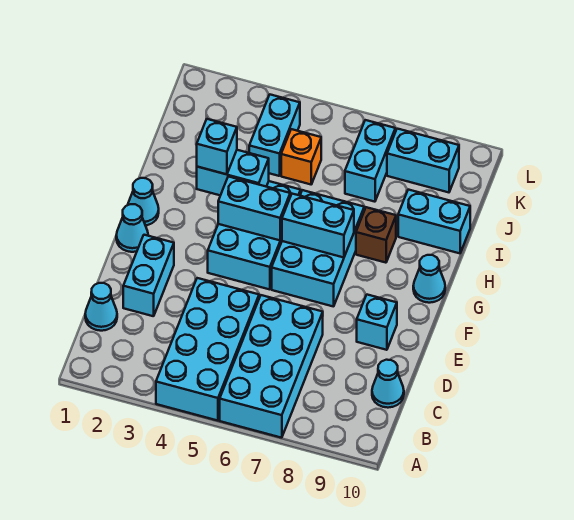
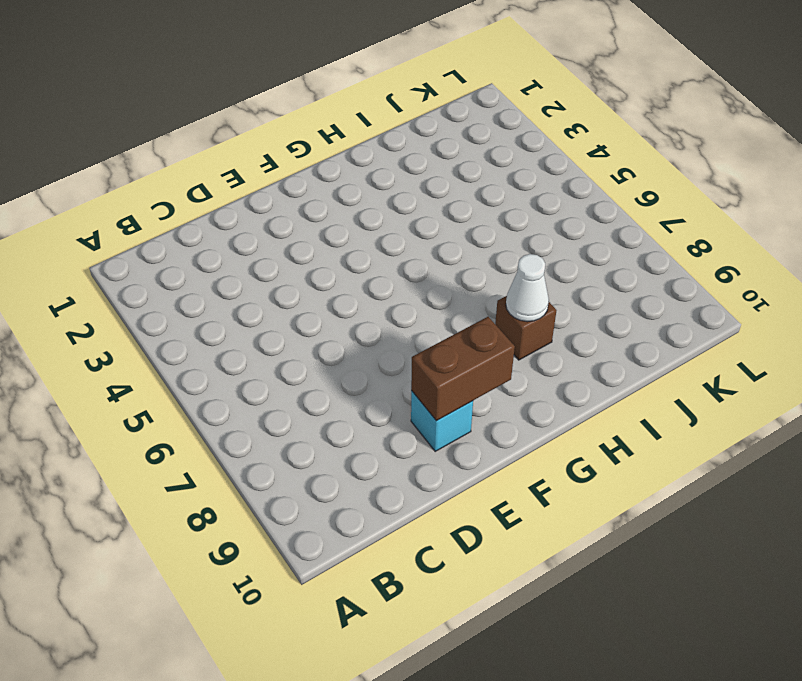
brown brick E9:F9 level 2 -> none
white cone H8 level 2 -> none
none -> cyan brick A4:D5 level 1
none -> cyan brick A6:D7 level 1
none -> cyan cone C1 level 1

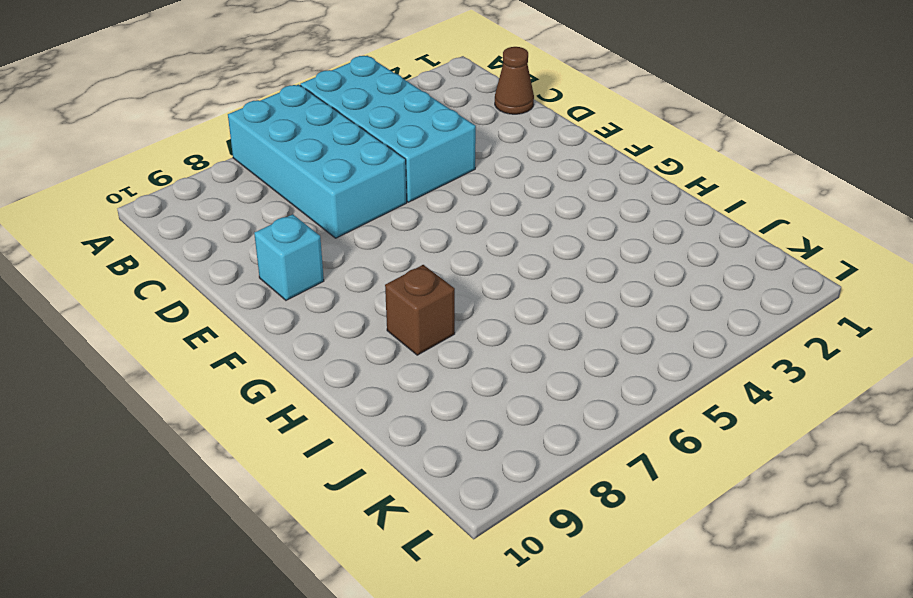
brown cone C1 level 1 -> cyan cone C1 level 1
none -> cyan cone C10 level 1
none -> cyan brick D2:E2 level 1
none -> cyan cone F1 level 1

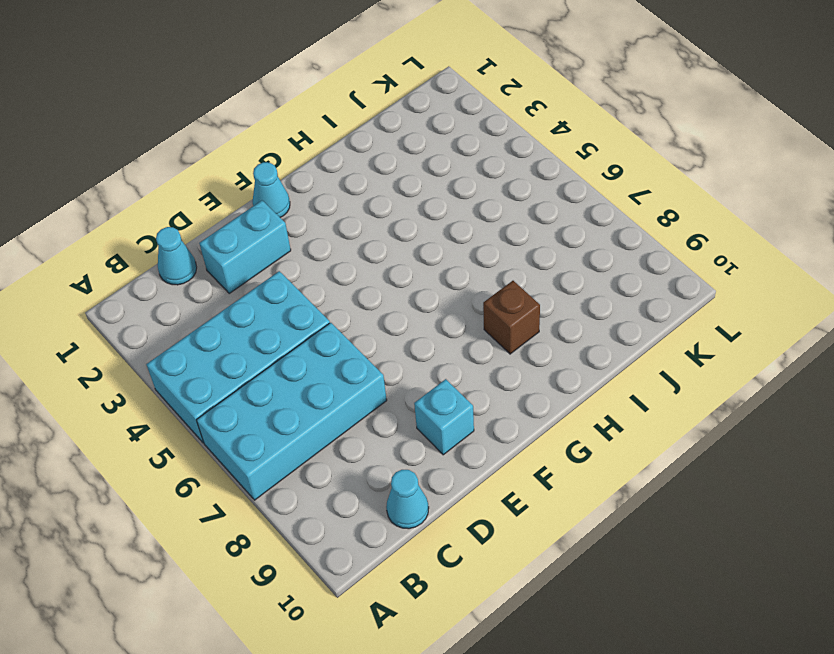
none -> cyan brick F4:H5 level 1
none -> cyan brick F6:H7 level 1
none -> cyan cone G1 level 1

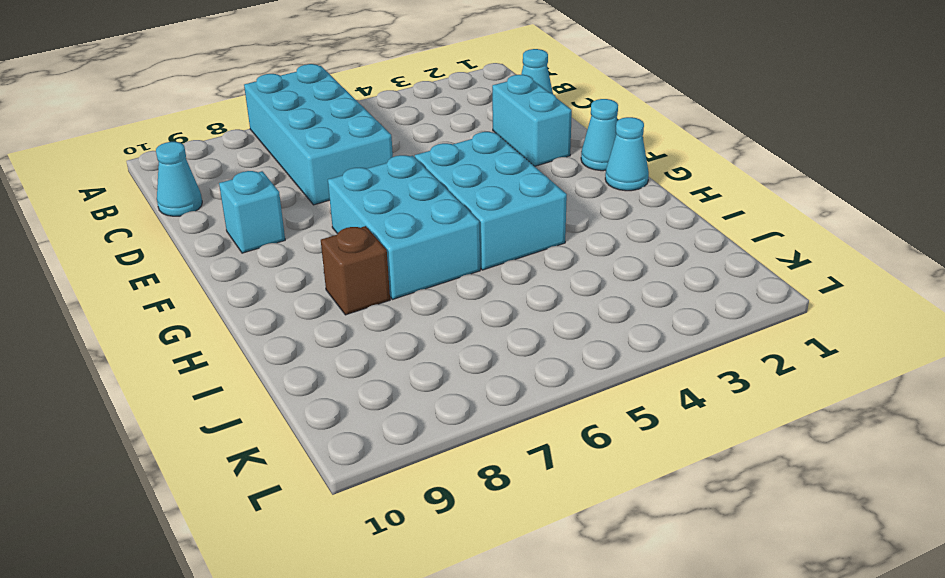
none -> cyan brick A4:D5 level 1
none -> cyan cone G10 level 1
none -> cyan brick I9:I10 level 1

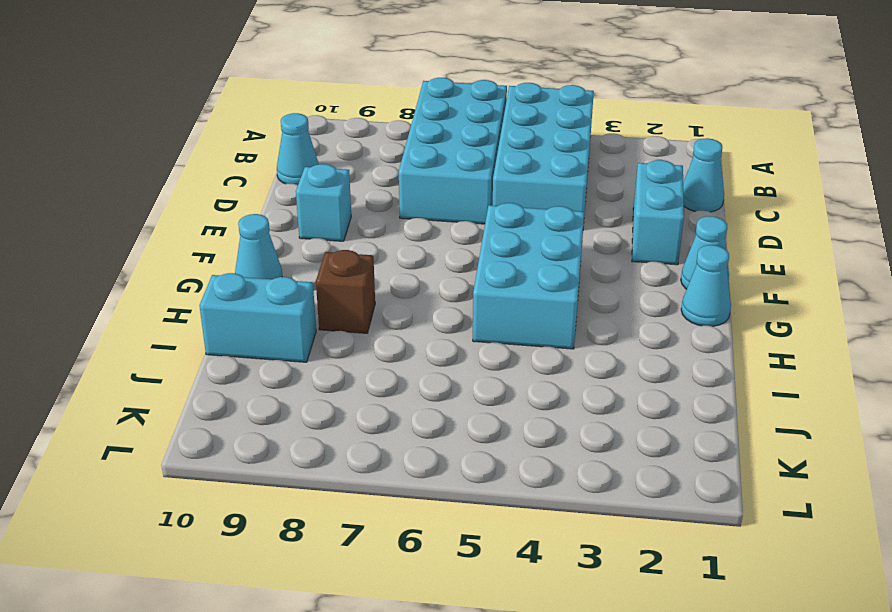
none -> cyan brick F6:H7 level 1
none -> cyan brick J4:K4 level 1
none -> orange brick J5 level 1

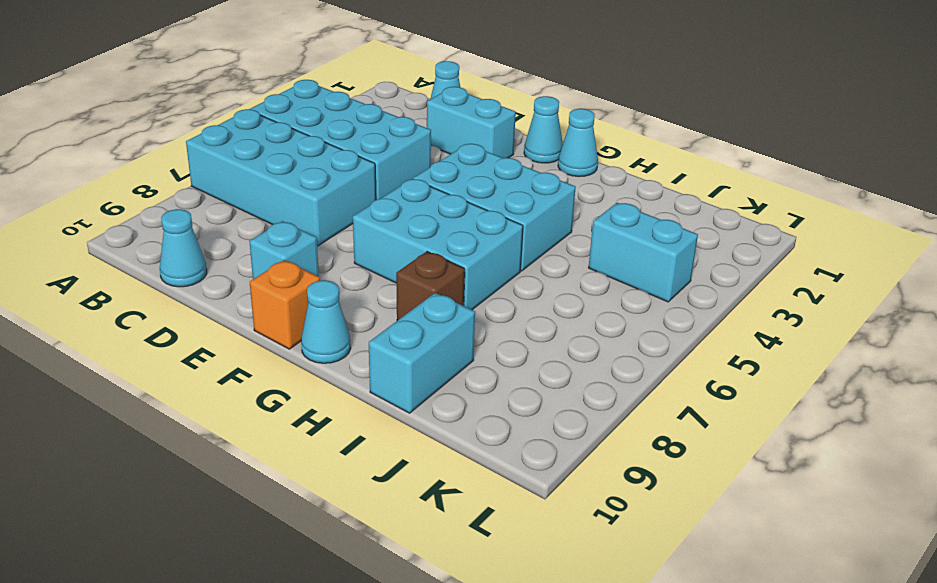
orange brick F10 level 1 -> orange brick J5 level 1
none -> cyan brick J7:K7 level 1
none -> cyan brick K8:K9 level 1
none -> cyan brick G4:G5 level 2

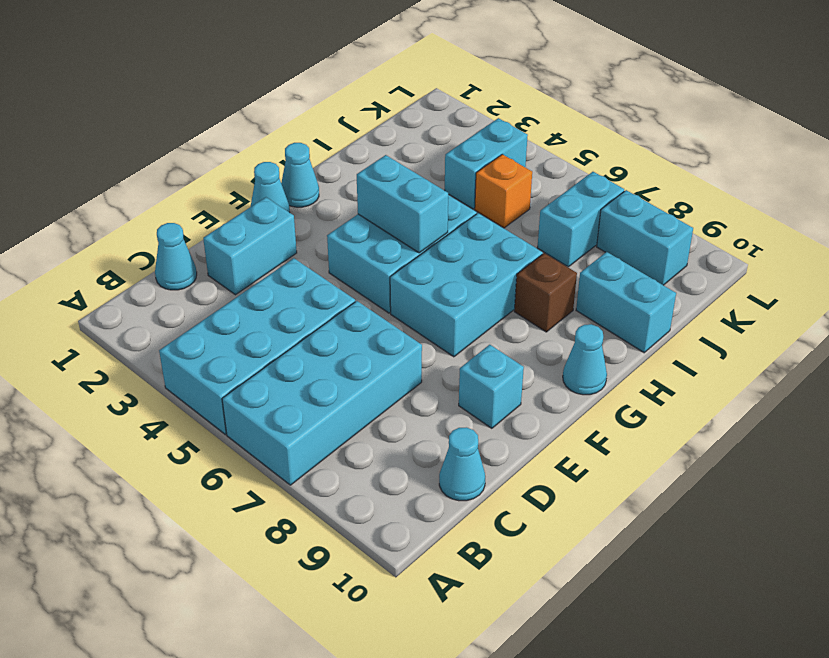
none -> cyan brick G6:G7 level 2
none -> cyan brick H3:H4 level 2
none -> cyan brick H3 level 3

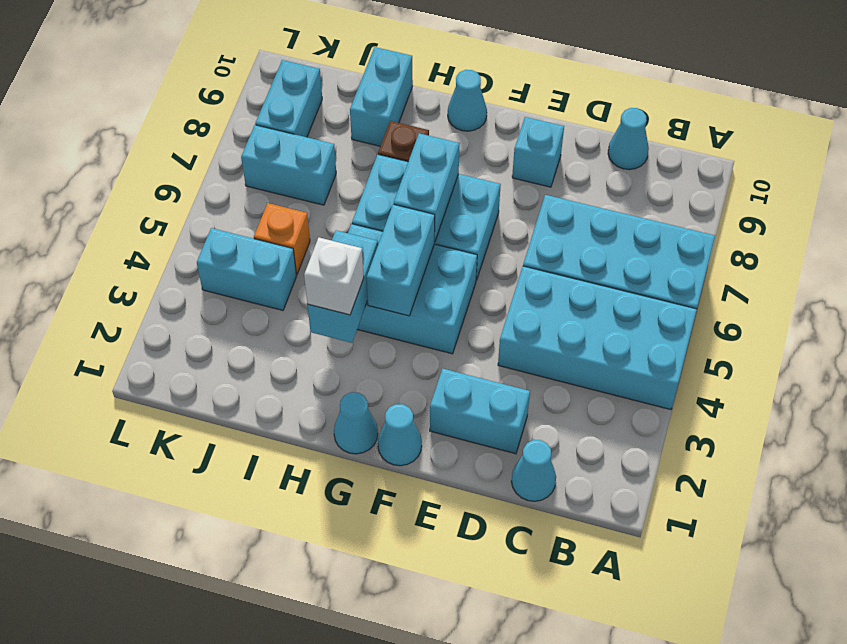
white brick H3 level 3 -> cyan brick H3 level 3

